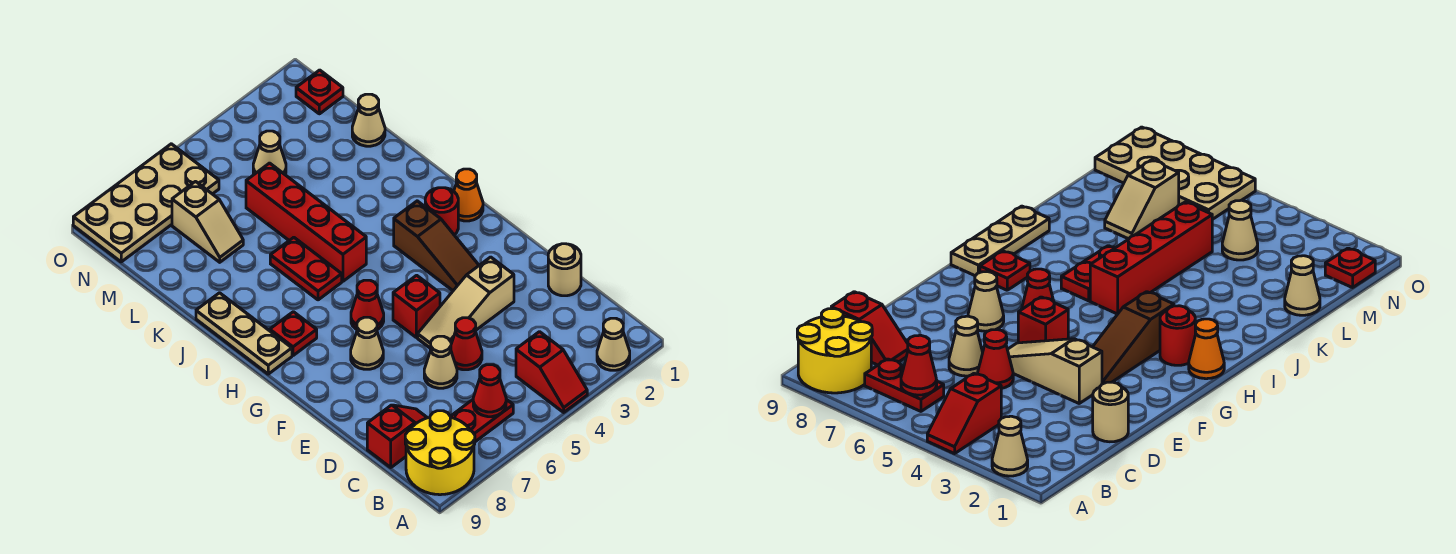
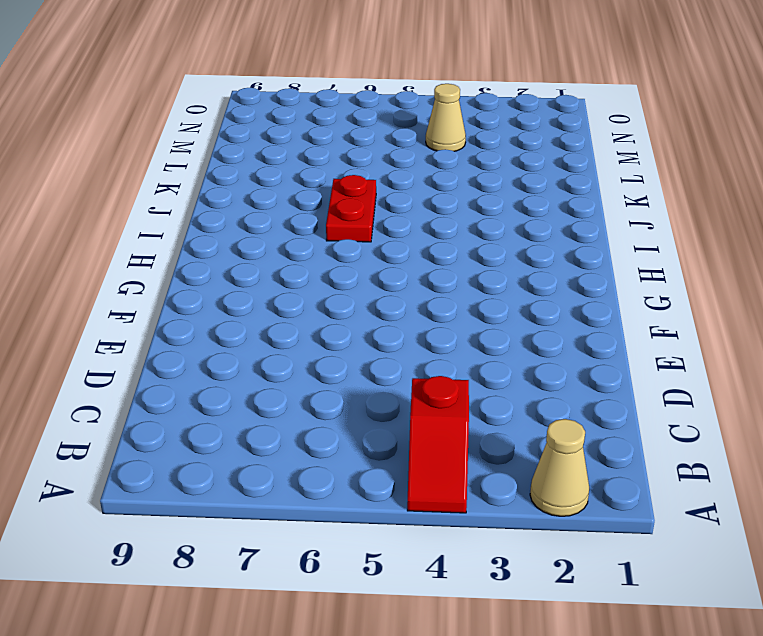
none -> yellow round brick A8:B9 level 1
none -> red plate B6:B7 level 1
none -> red slope C8:C9 level 1 top 9

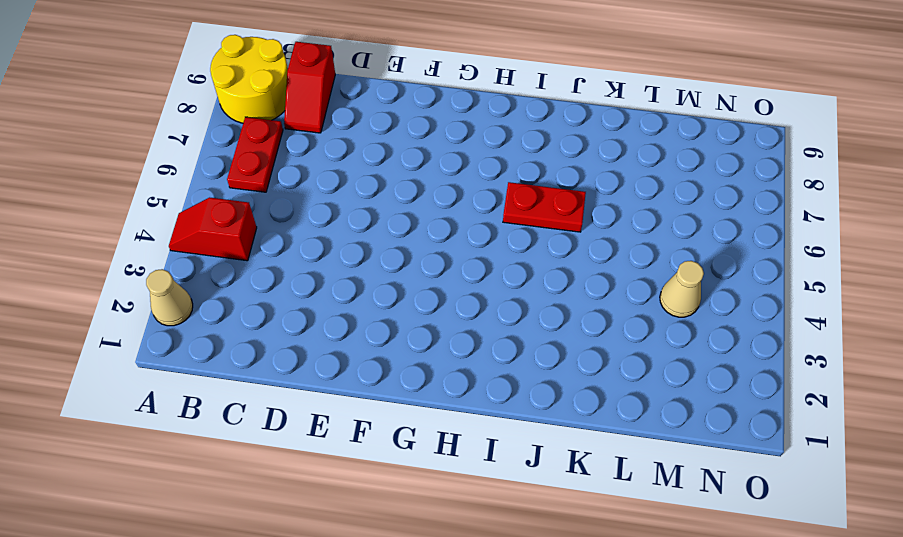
none -> tan round brick D1 level 1
none -> red cone D5 level 1
none -> tan cone D6 level 1

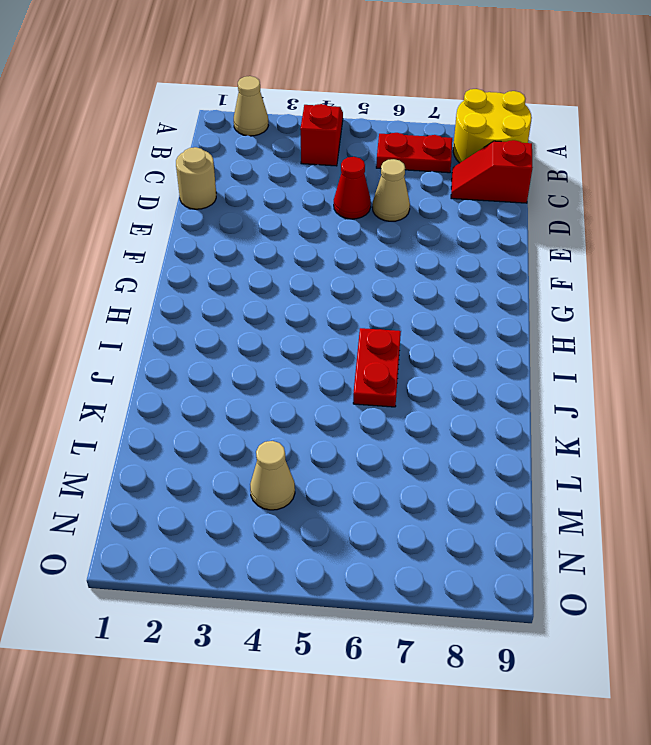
none -> tan slope E3:E5 level 1 top 3
none -> brown slope F3:H3 level 1 top H
none -> red brick F5 level 1

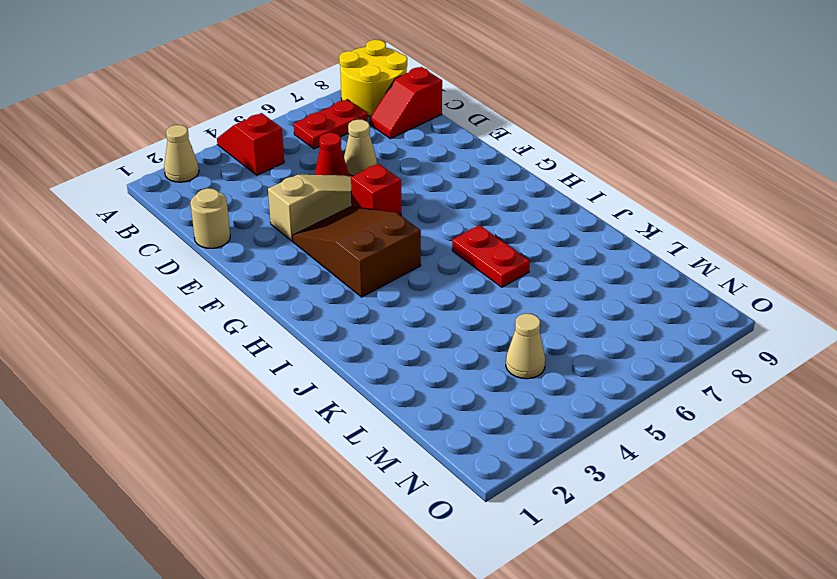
brown slope F3:H4 level 1 top H -> brown slope F3:H3 level 1 top H
none -> tan cone F7 level 1
none -> red cone G6 level 1
none -> orange cone H1 level 1

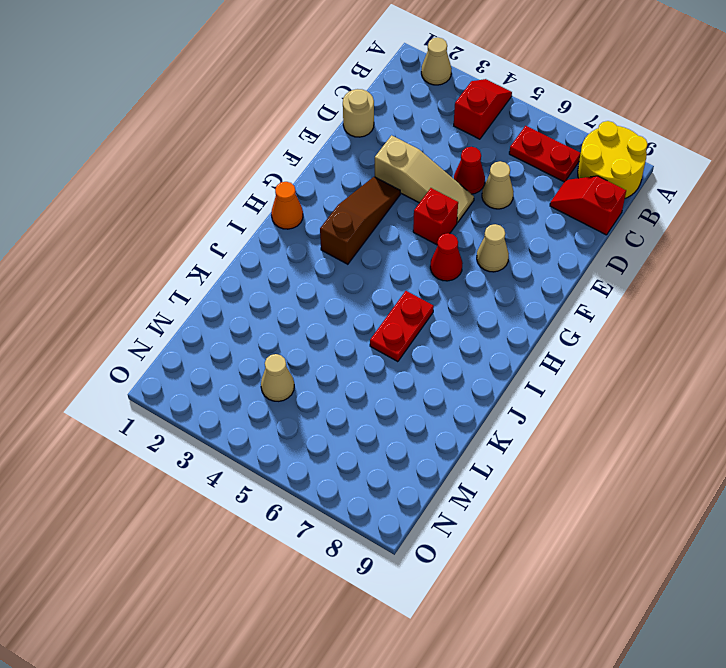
none -> red round brick H2 level 1
none -> red plate H8 level 1
none -> tan plate H9:J9 level 1

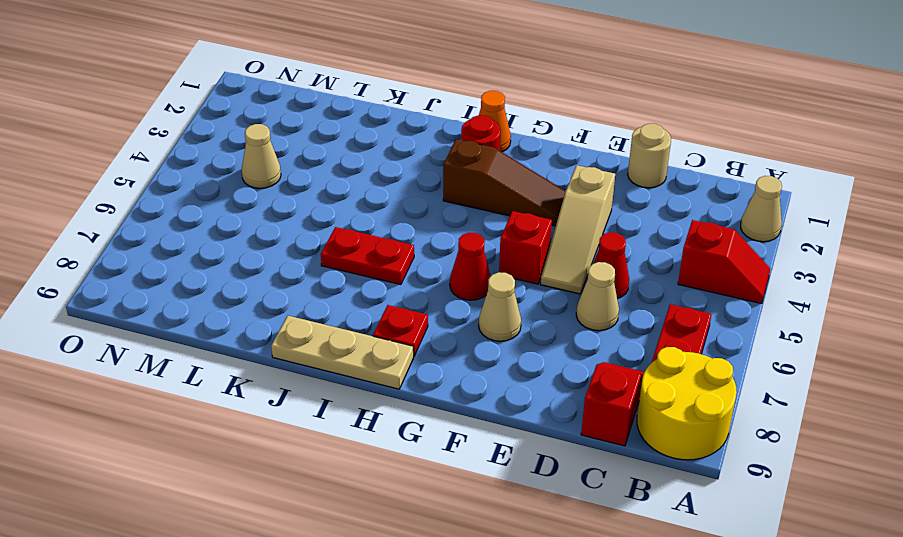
none -> red brick I5:L5 level 1
none -> tan cone L1 level 1
none -> tan slope L7:M7 level 1 top M

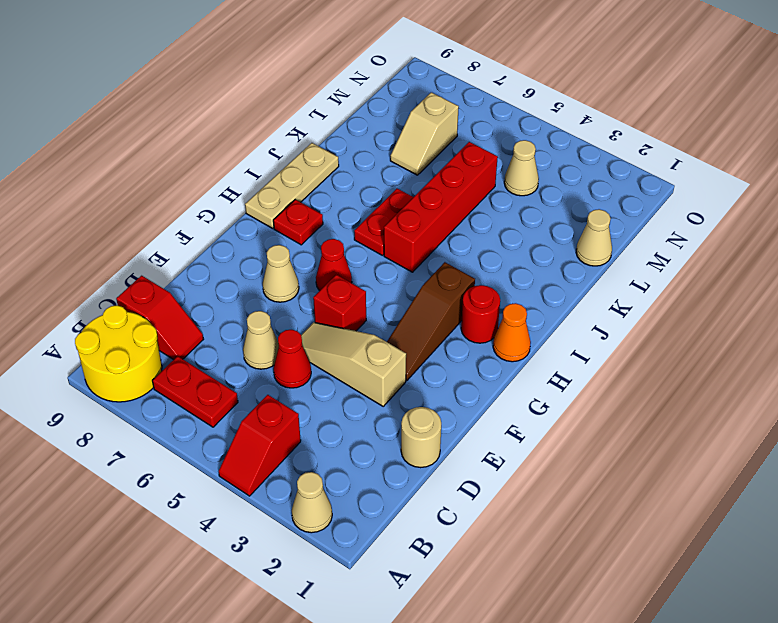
none -> red plate N1 level 1
none -> tan plate N6:O9 level 1
none -> red cone B6 level 2

